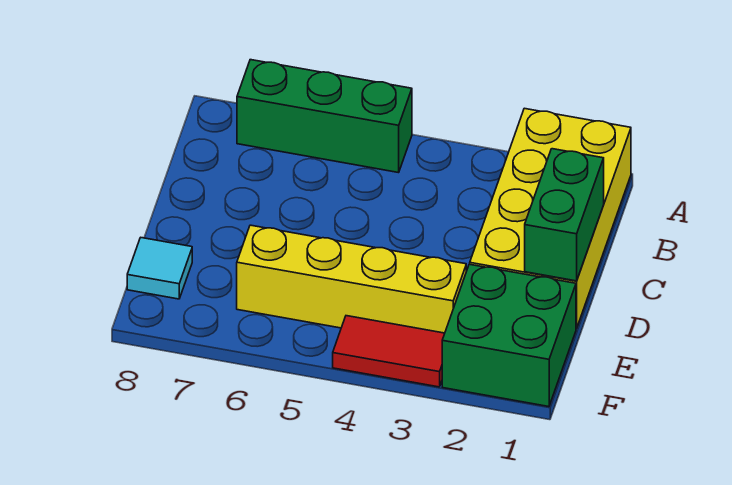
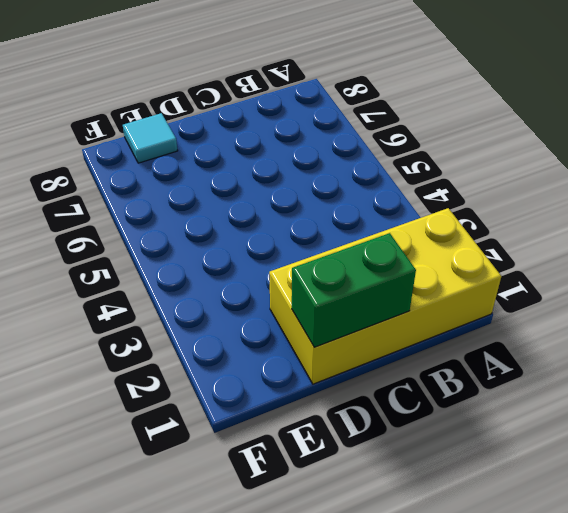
none -> green brick A5:A7 level 1
none -> green brick E1:F2 level 1

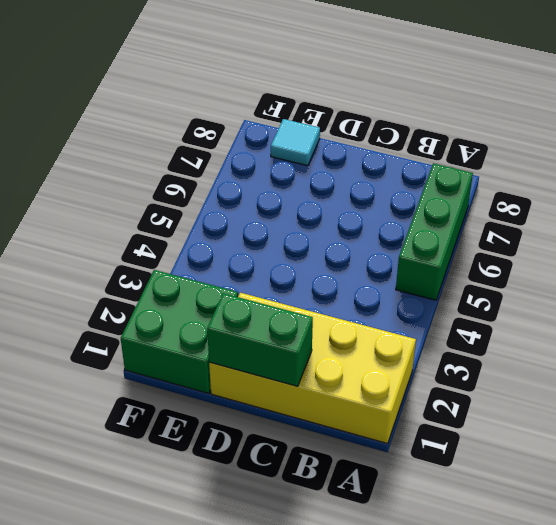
none -> yellow brick E3:E6 level 1
none -> red tile F3:F4 level 1

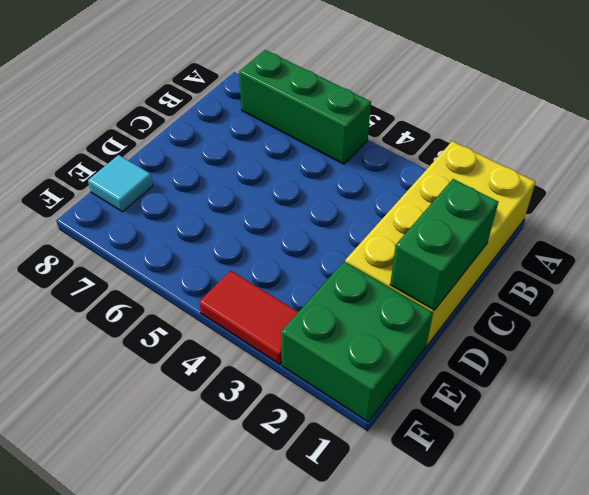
none -> yellow brick E3:E6 level 1

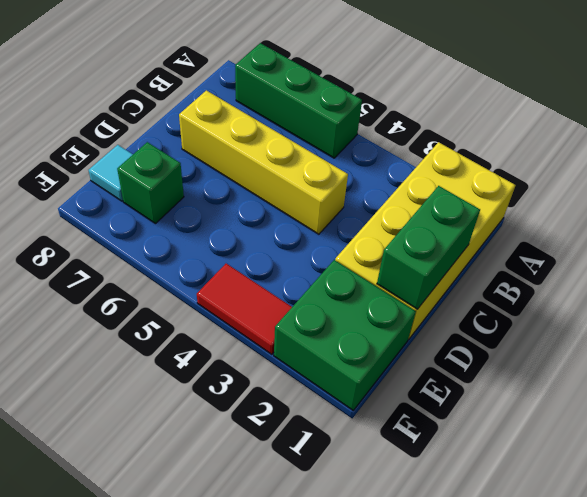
yellow brick C4:C7 level 1 -> yellow brick E3:E6 level 1
green brick E7 level 1 -> none

